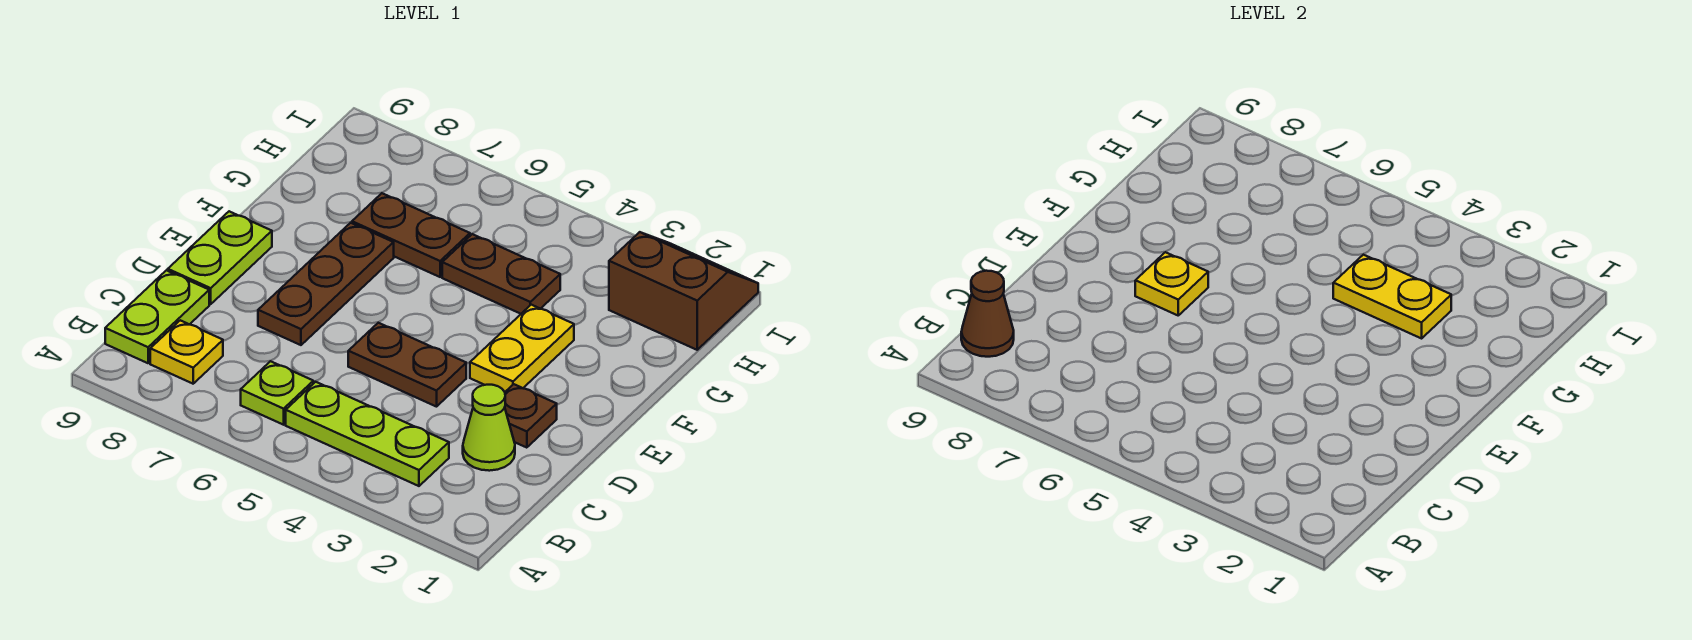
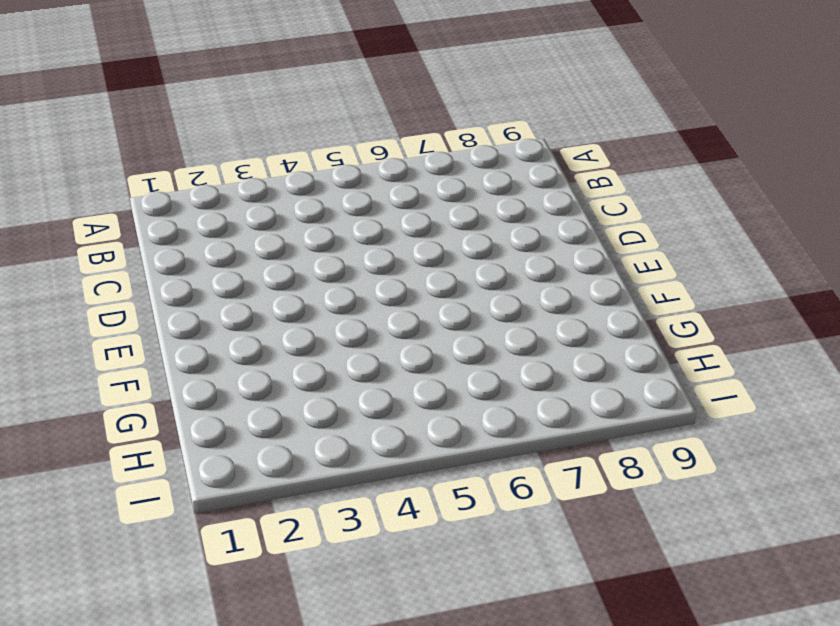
none -> lime plate B3:B5 level 1
none -> lime plate B6 level 1
none -> yellow plate B8 level 1

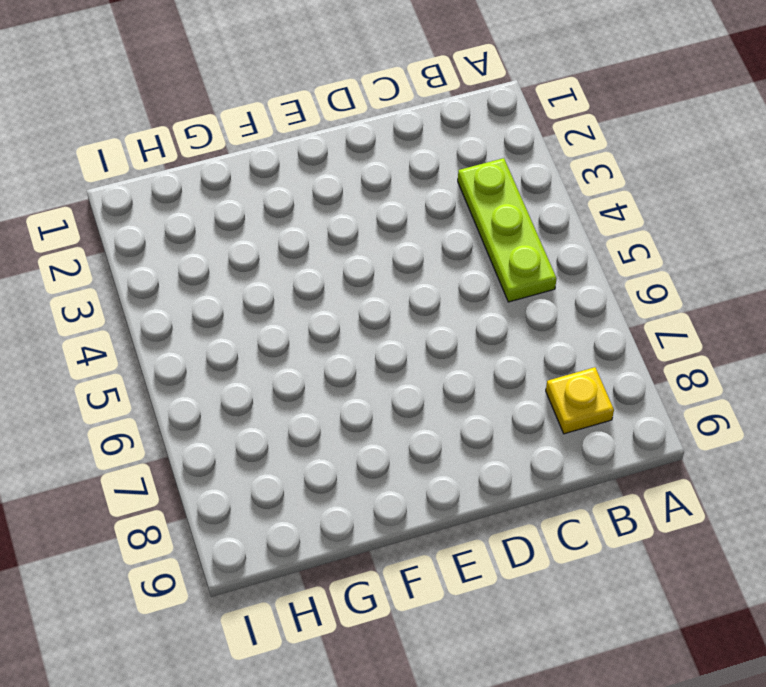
none -> lime plate B6 level 1
none -> lime plate B9:C9 level 1
none -> lime cone C2 level 1

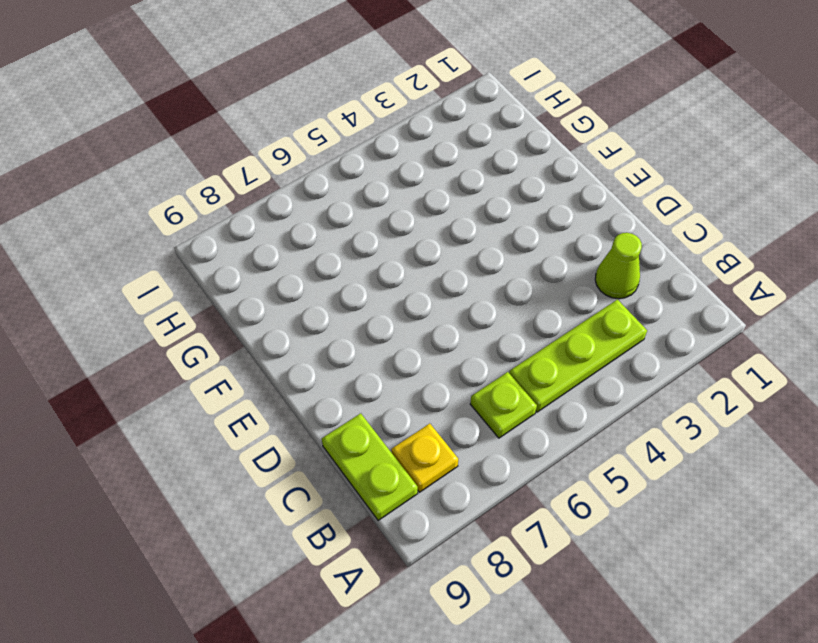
none -> brown plate D2 level 1
none -> brown plate D4:D5 level 1
none -> brown plate D7:F7 level 1

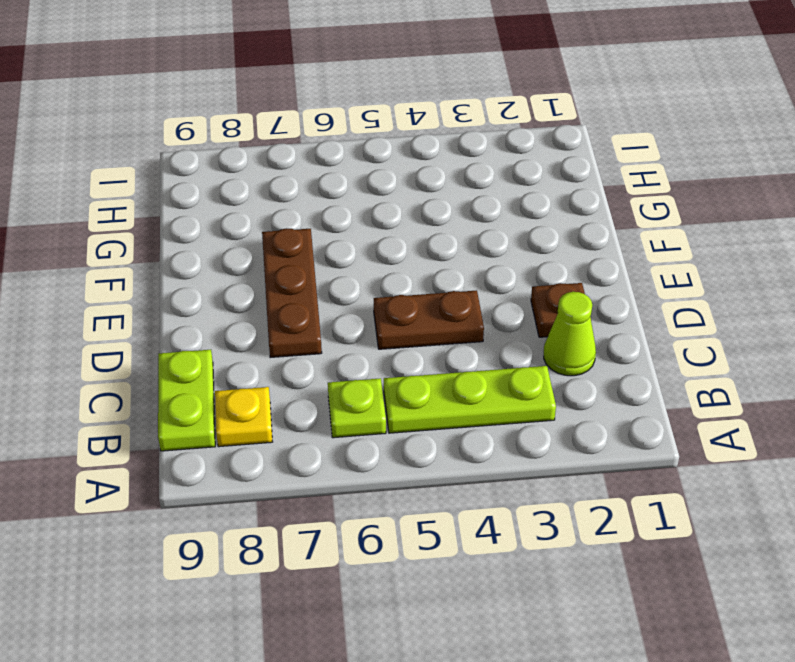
none -> lime plate D9:E9 level 1
none -> yellow plate E3:F3 level 1
none -> brown plate G4:G5 level 1

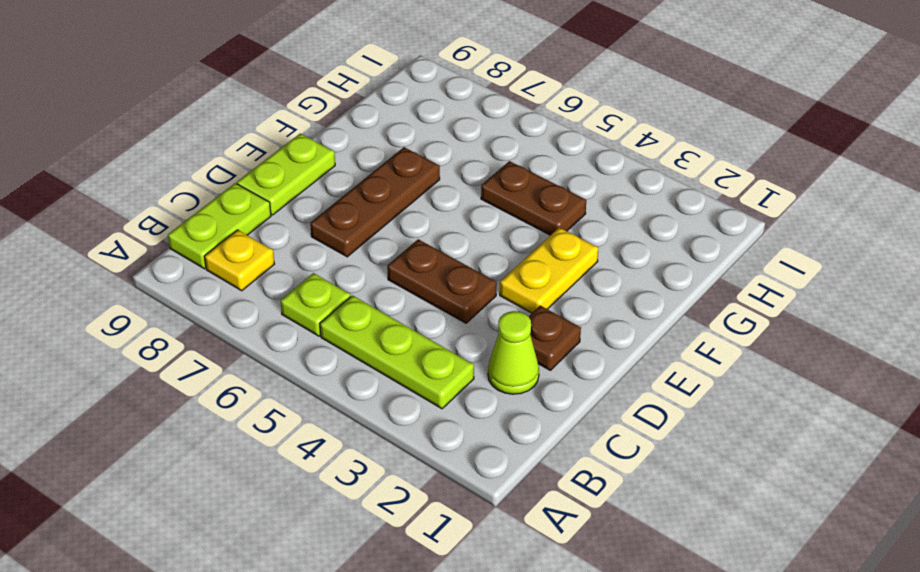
none -> brown plate G6:G7 level 1
none -> brown slope H1:I2 level 1 top H
none -> brown cone B9 level 2

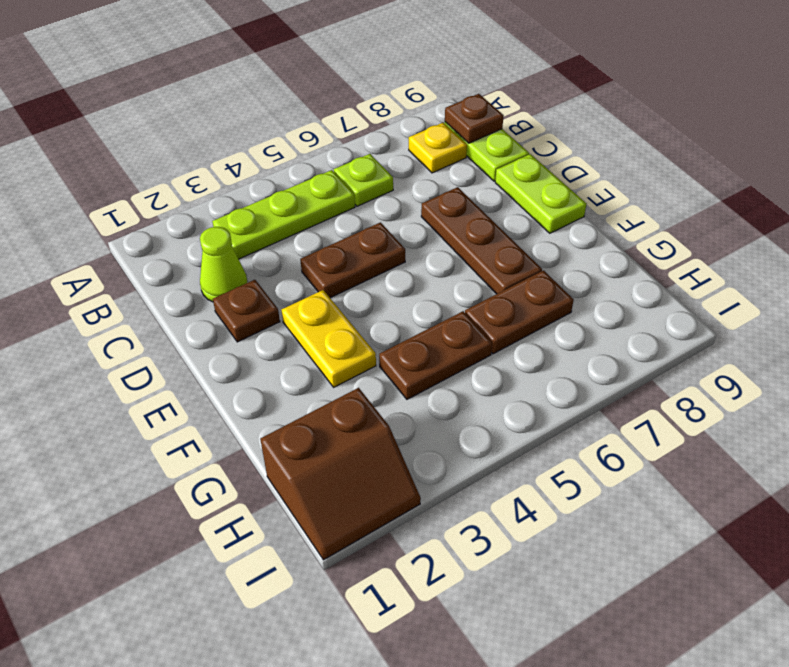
brown plate B9 level 2 -> brown cone B9 level 2
none -> yellow plate E7 level 2
none -> yellow plate G3:G4 level 2

